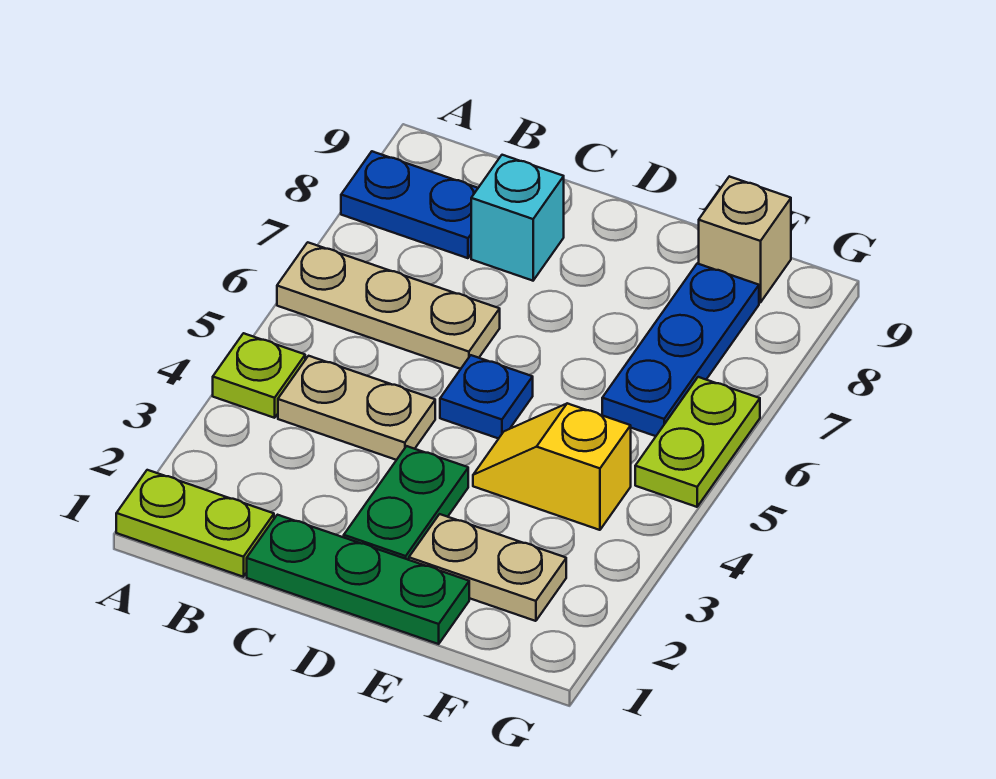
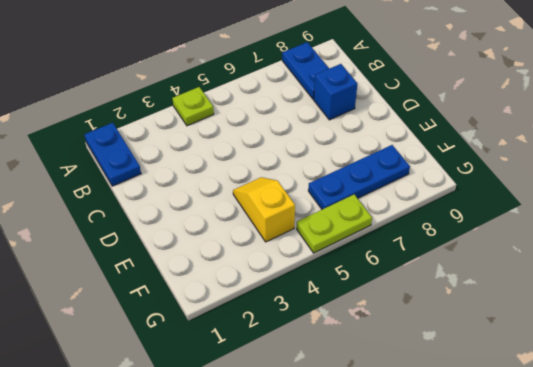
blue plate A1:B1 level 1 -> lime plate A1:B1 level 1
blue brick C8 level 1 -> cyan brick C8 level 1
none -> tan plate A6:C6 level 1
none -> tan plate B4:C4 level 1
none -> green plate C1:E1 level 1

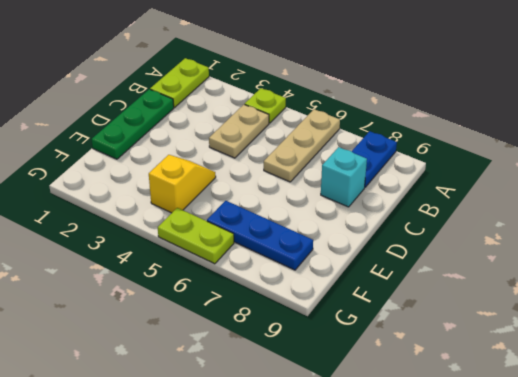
none -> green plate D2:D3 level 1
none -> blue plate D5 level 1
none -> tan plate E2:F2 level 1

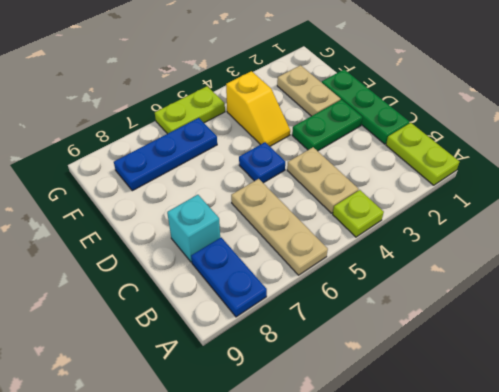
none -> tan brick F9 level 1

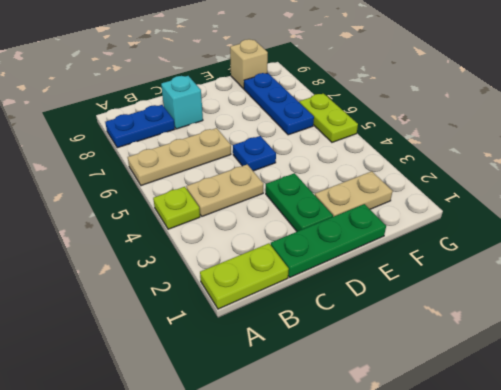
none -> yellow slope E4:F4 level 1 top F

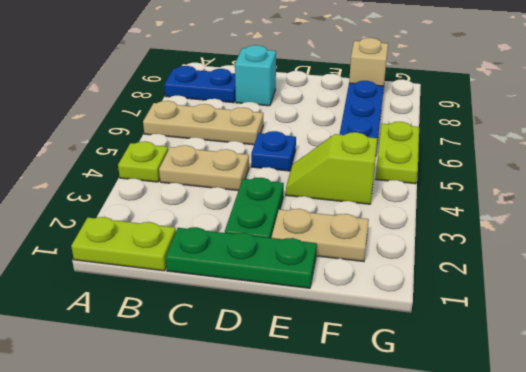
lime slope E4:F4 level 1 top F -> yellow slope E4:F4 level 1 top F

